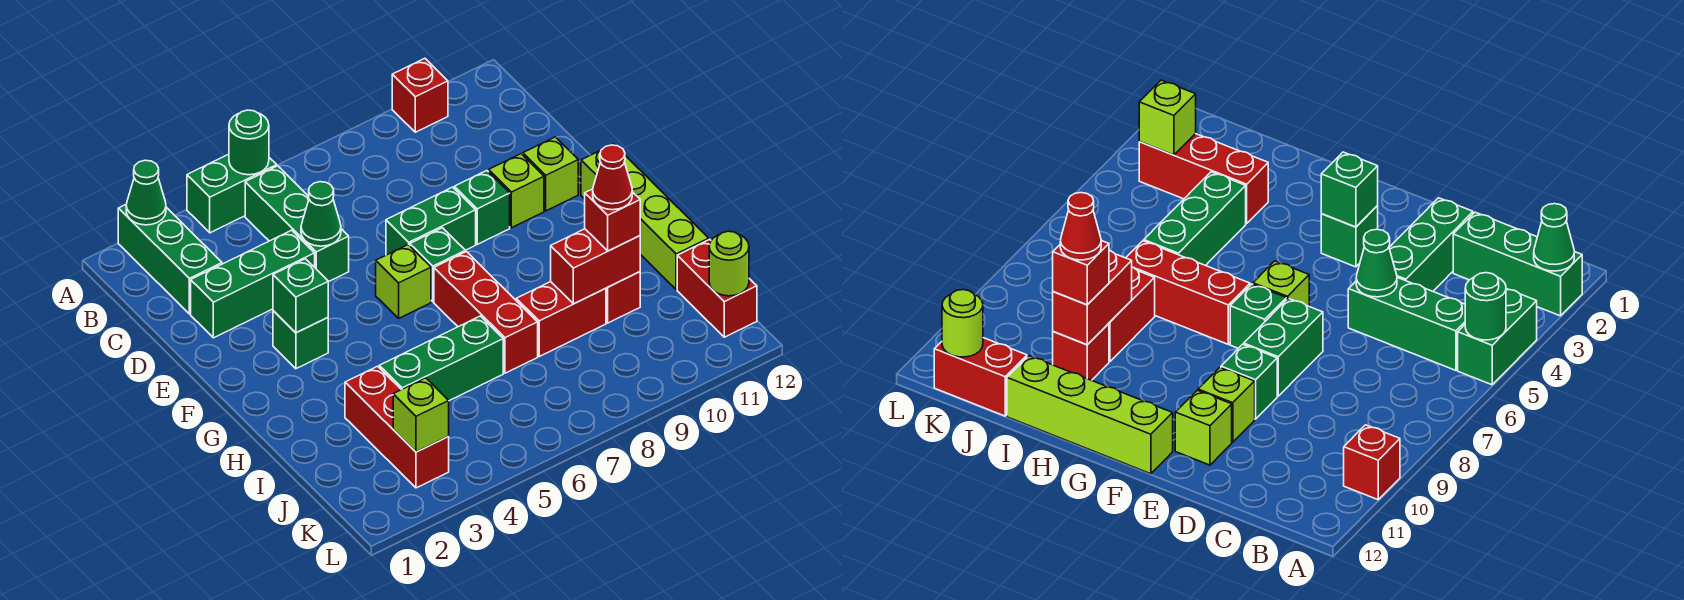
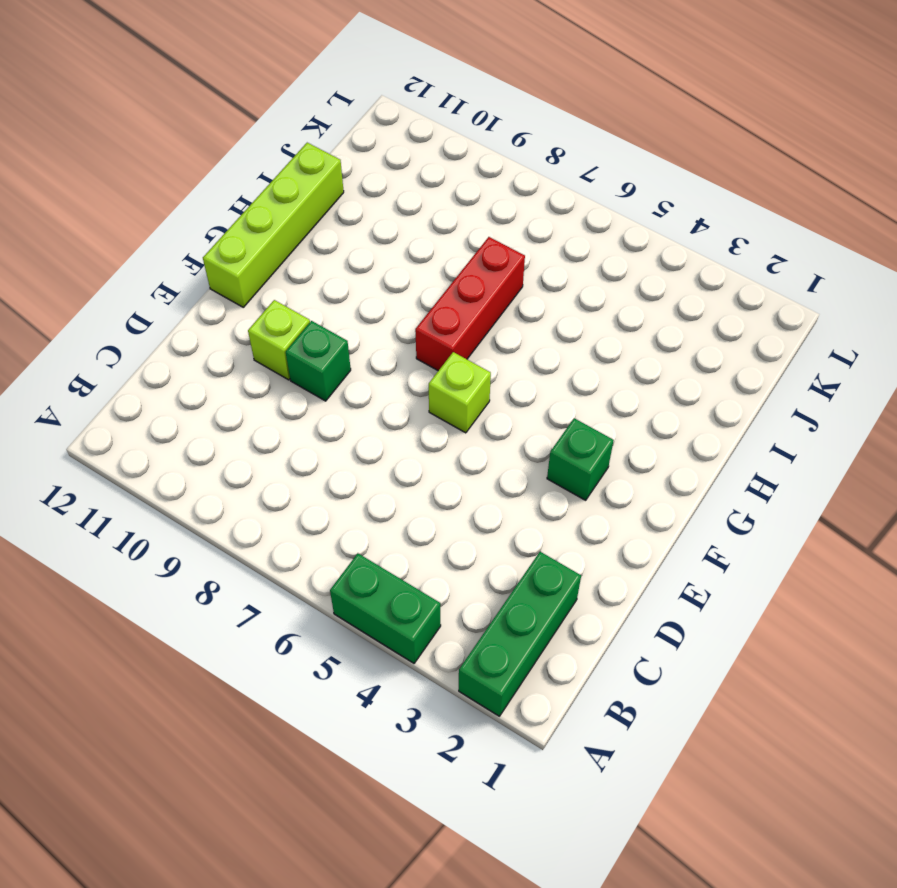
none -> red brick A10 level 1
none -> green brick B5:D5 level 1
none -> green brick D2:D4 level 1

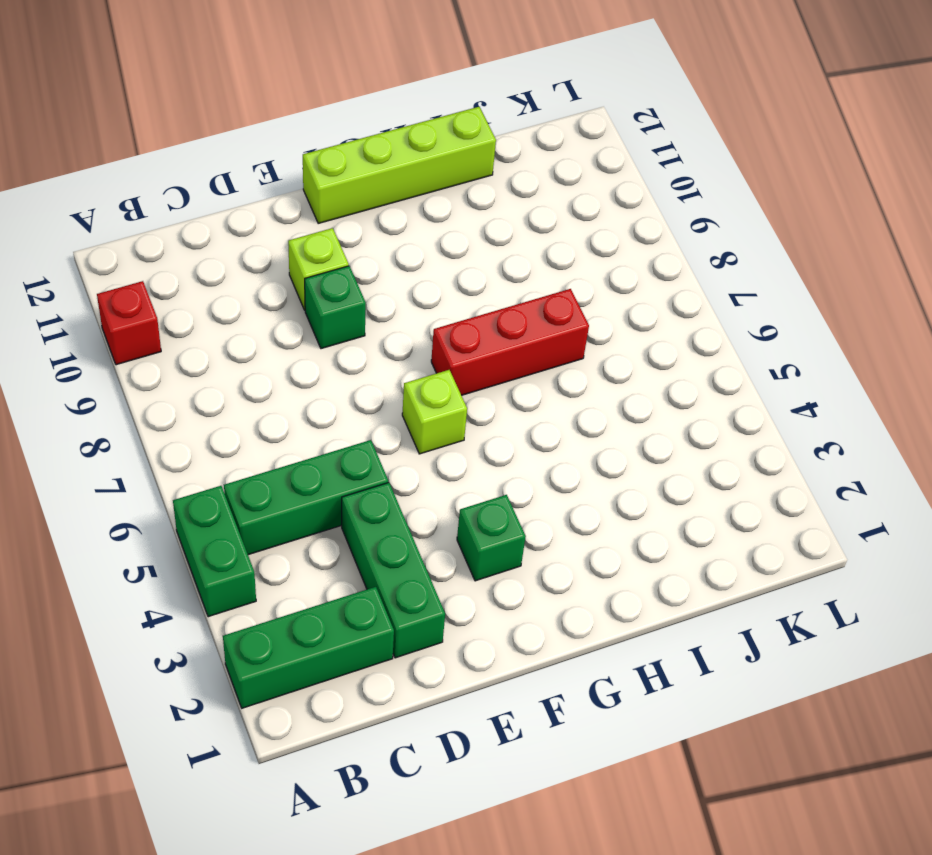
none -> green brick E7:E8 level 1
none -> lime brick E11 level 1
none -> green brick F7 level 1

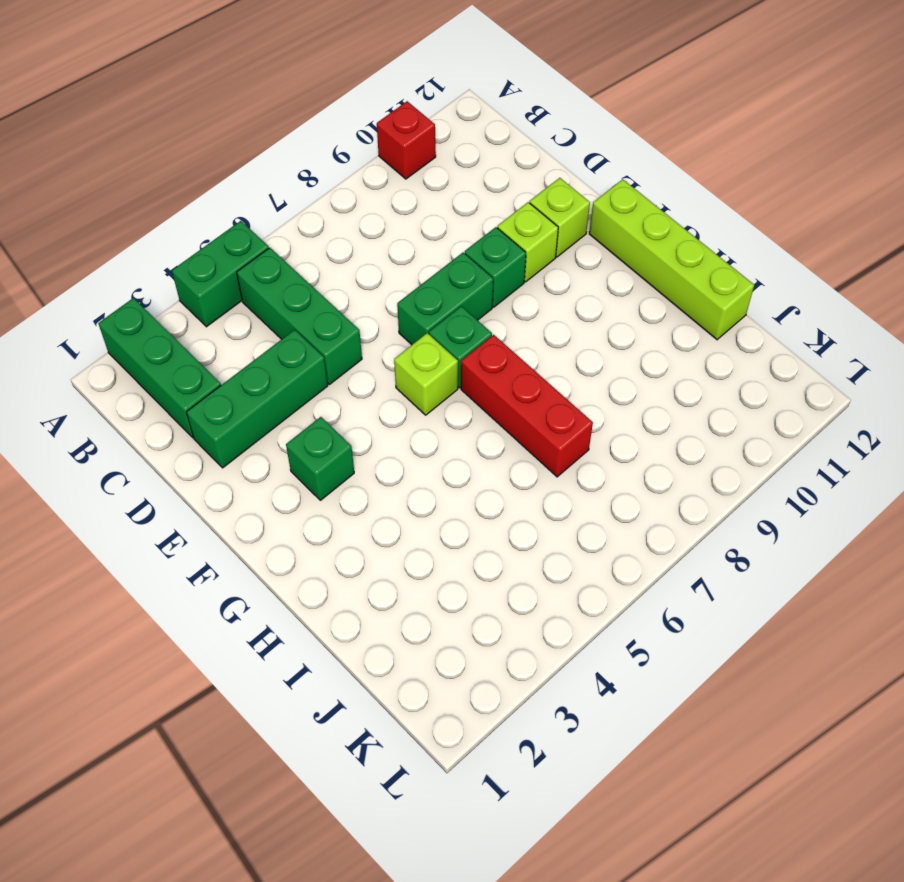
none -> red brick I3:K3 level 1
none -> green brick I4:I6 level 1
none -> red brick I8:I9 level 1

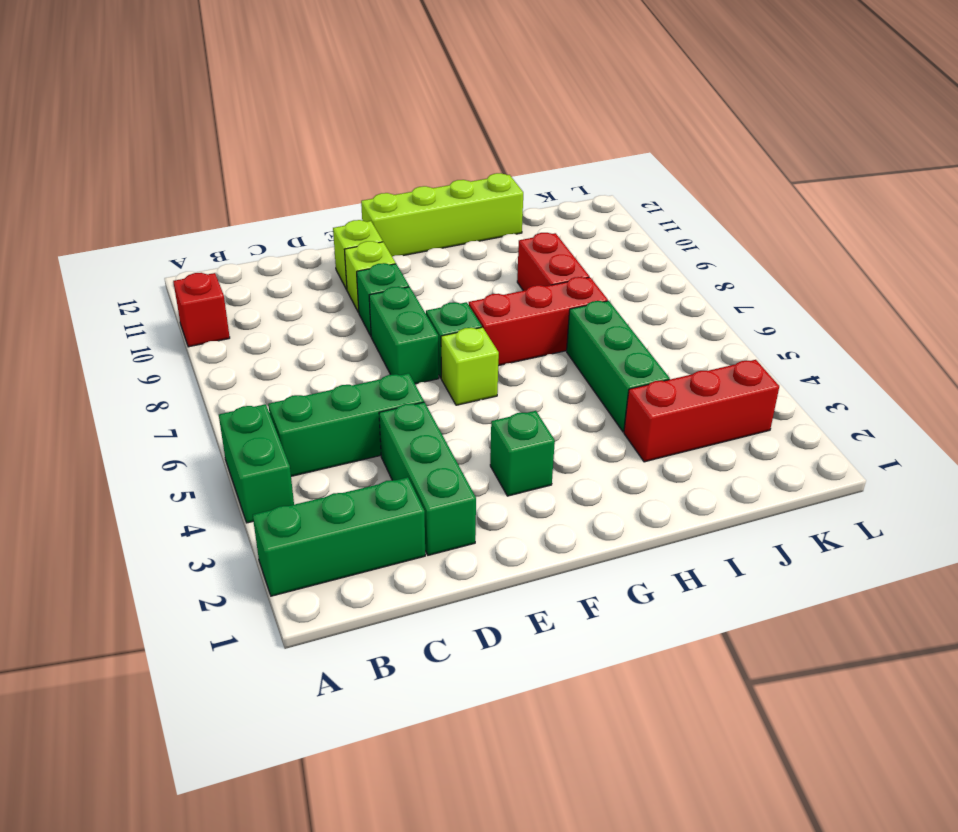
none -> red brick I10 level 1
none -> red brick J12:K12 level 1
none -> green cone A2 level 2

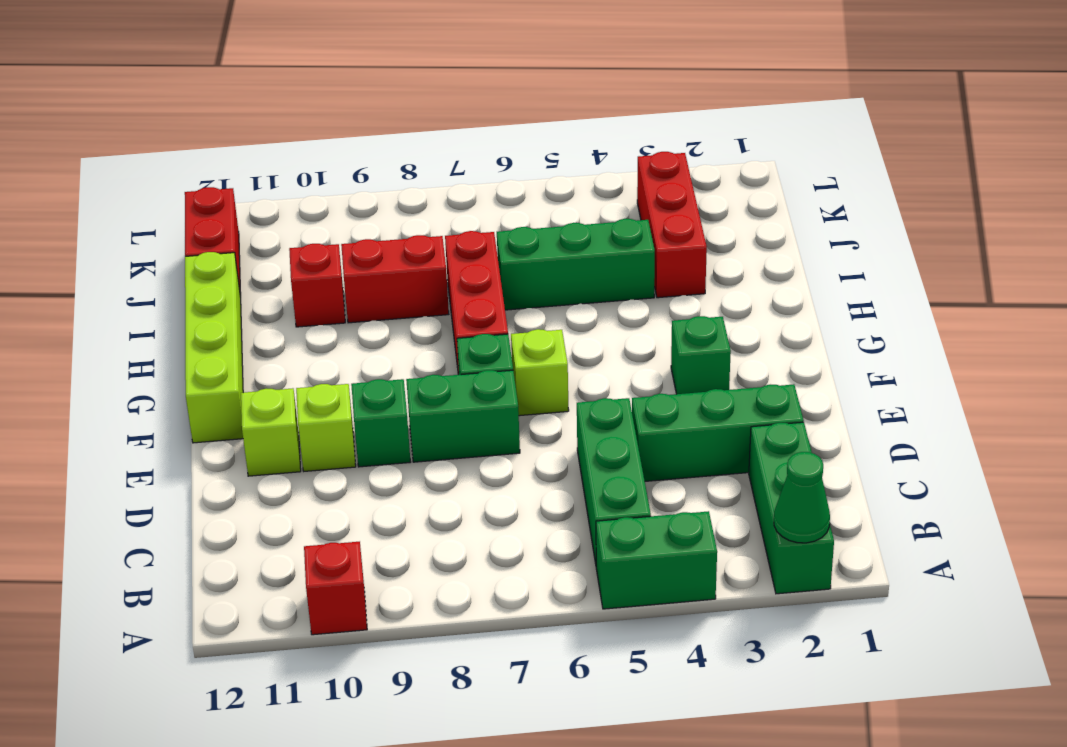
none -> green round brick A5 level 2
none -> green cone D5 level 2
none -> green brick F3 level 2

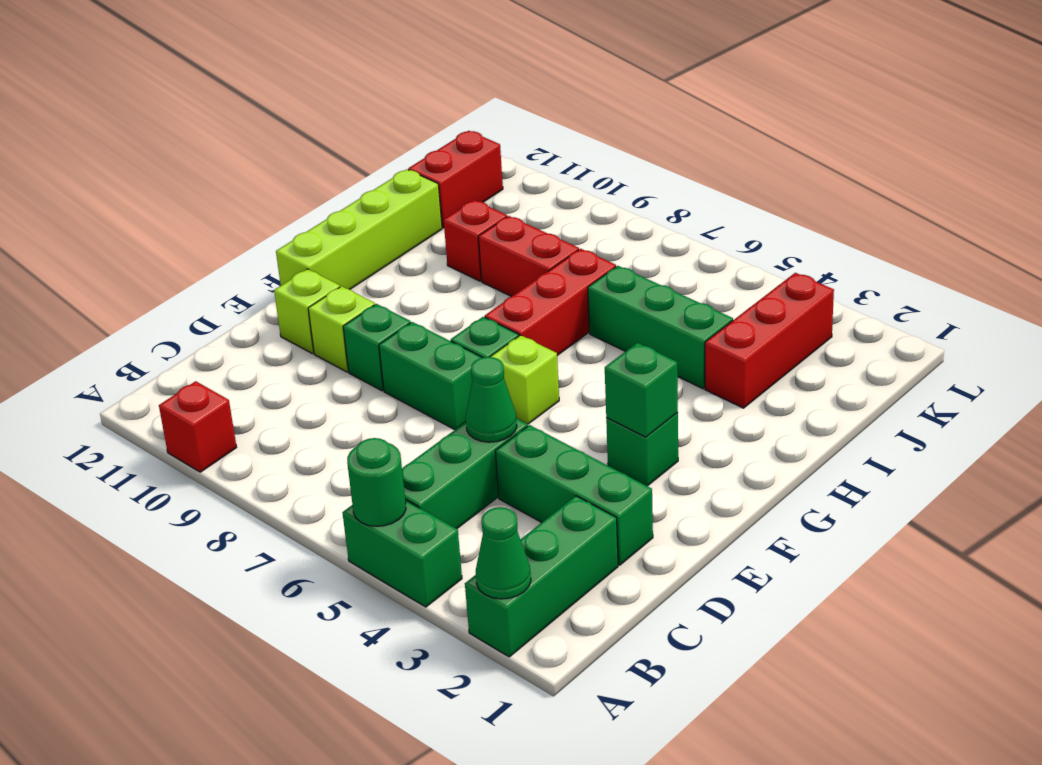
none -> red brick I9:I10 level 2
none -> lime brick K3 level 2
none -> lime round brick K12 level 2

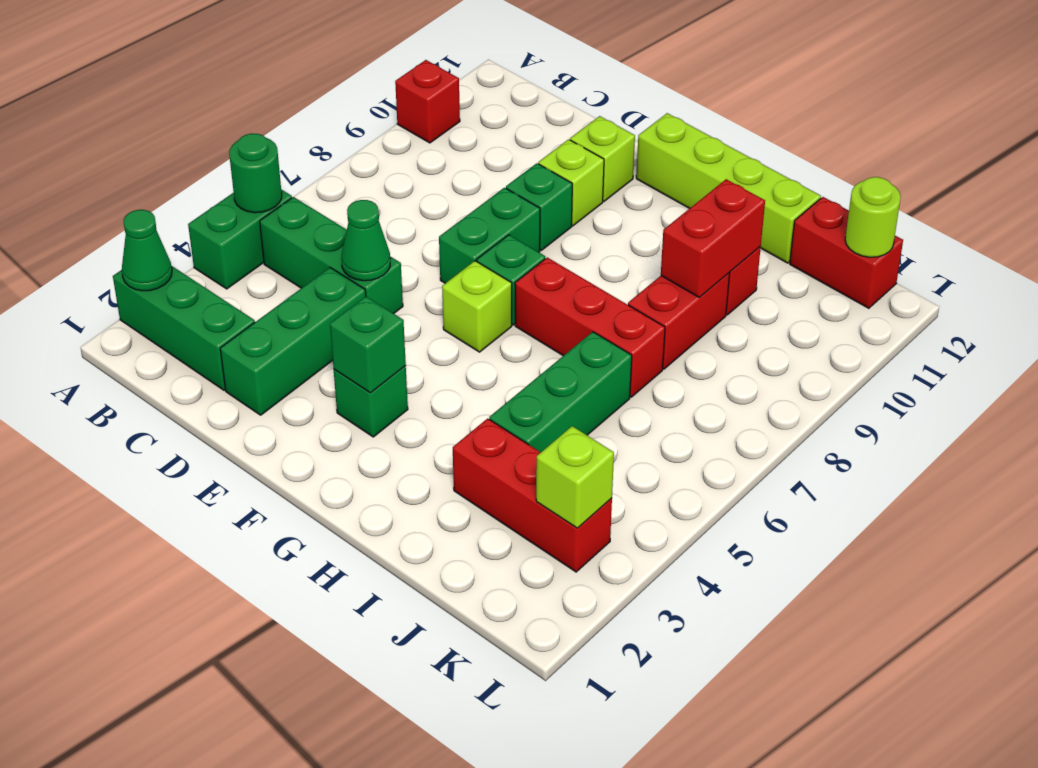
none -> red brick I10 level 3
none -> red cone I10 level 4

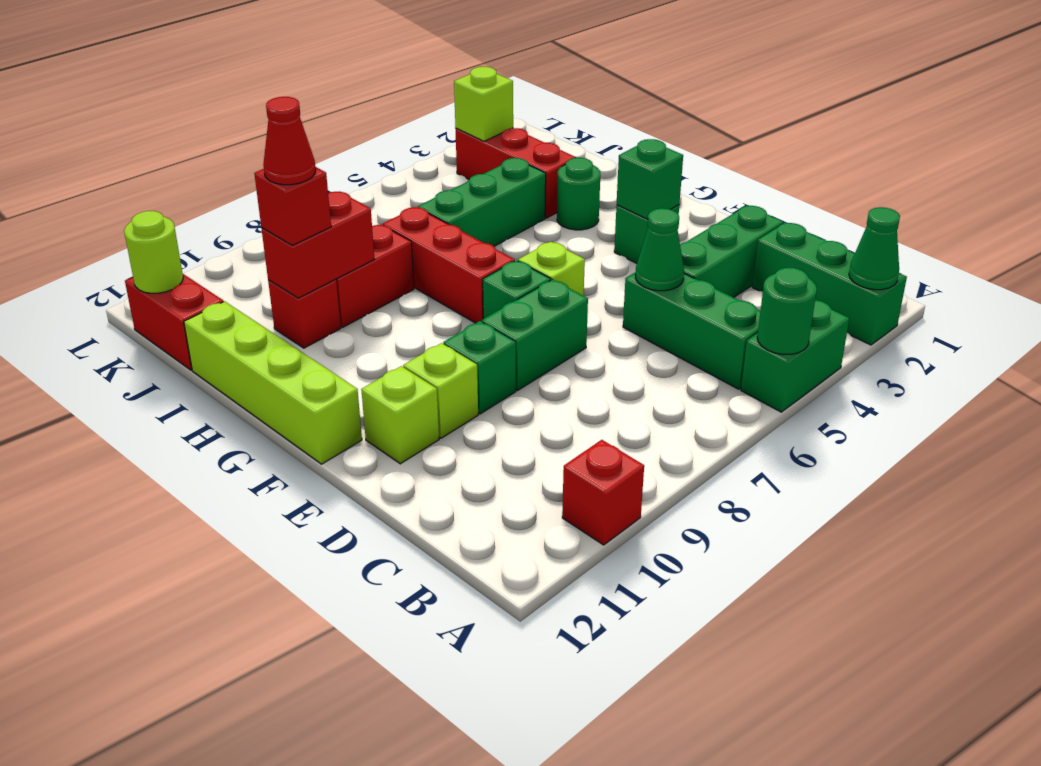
green round brick H3 level 1 -> none

